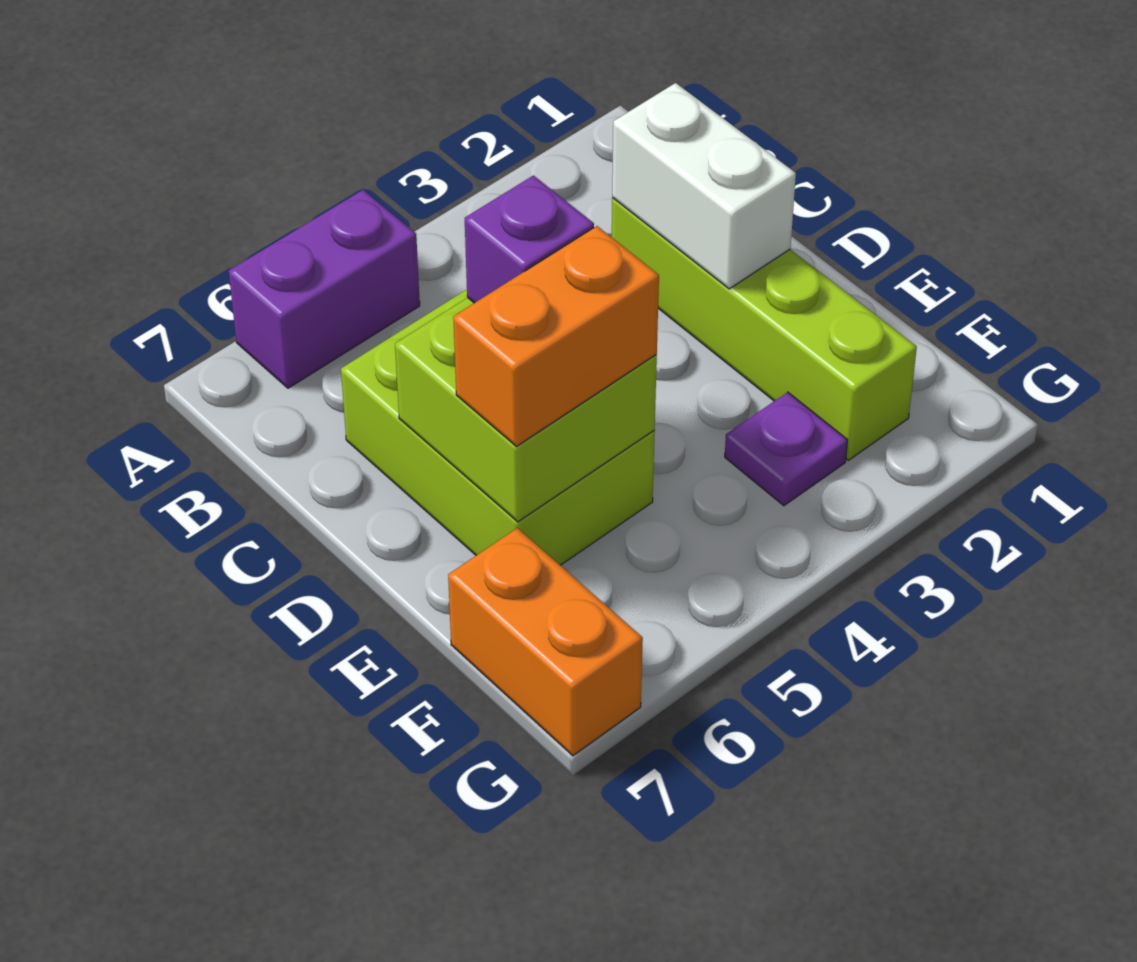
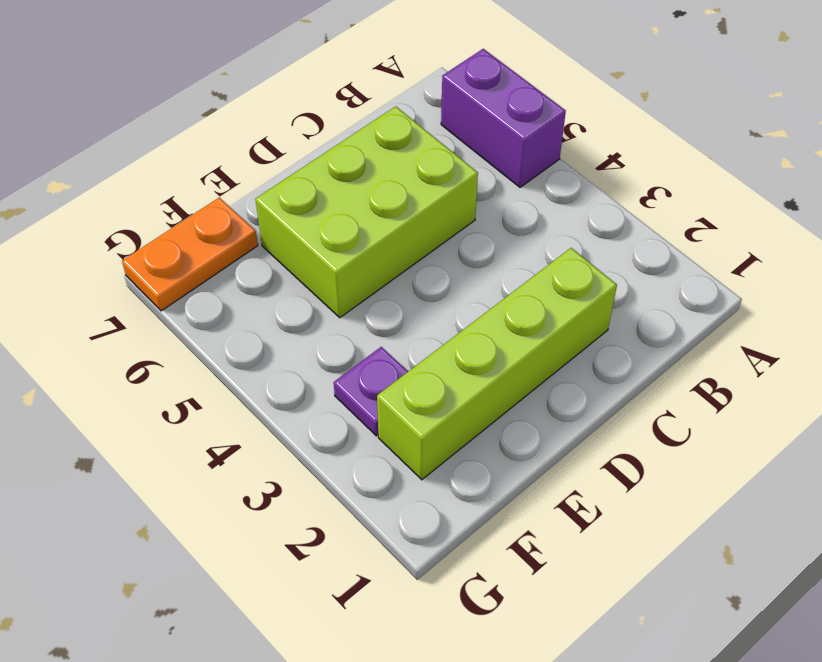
orange plate F7:G7 level 1 -> orange brick F7:G7 level 1
none -> white brick C2:D2 level 2
none -> lime brick D5:E6 level 2

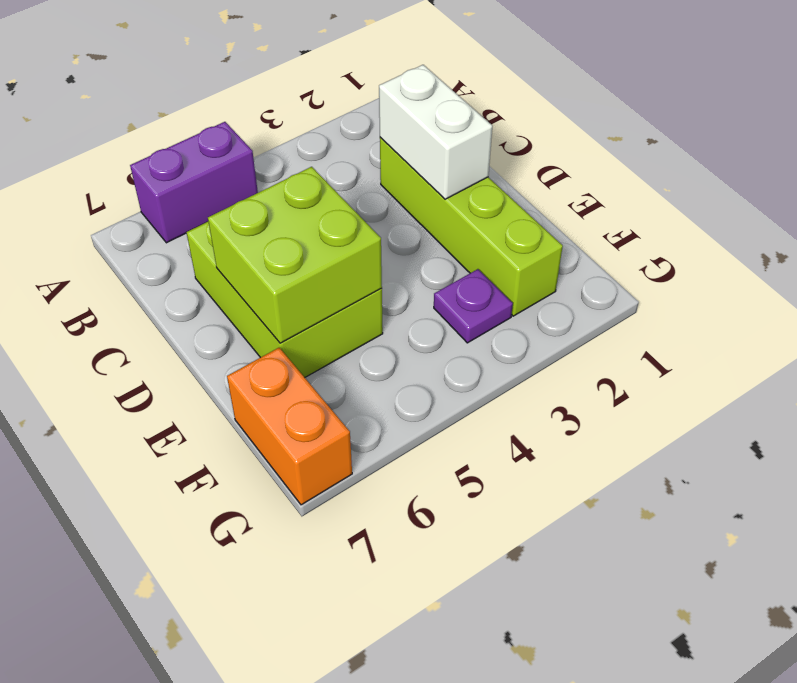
none -> purple brick D5 level 3
none -> orange brick E5:E6 level 3

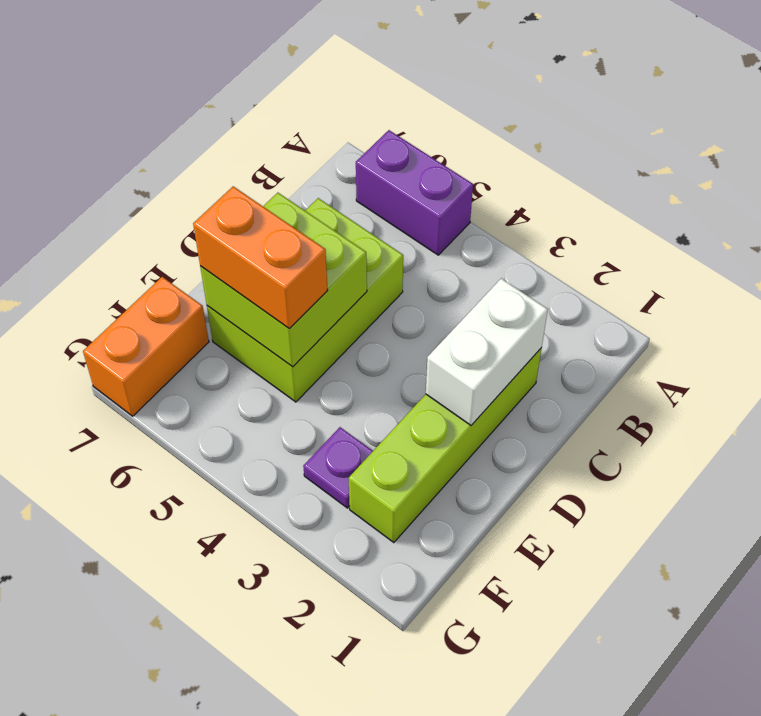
none -> purple brick D5 level 3

